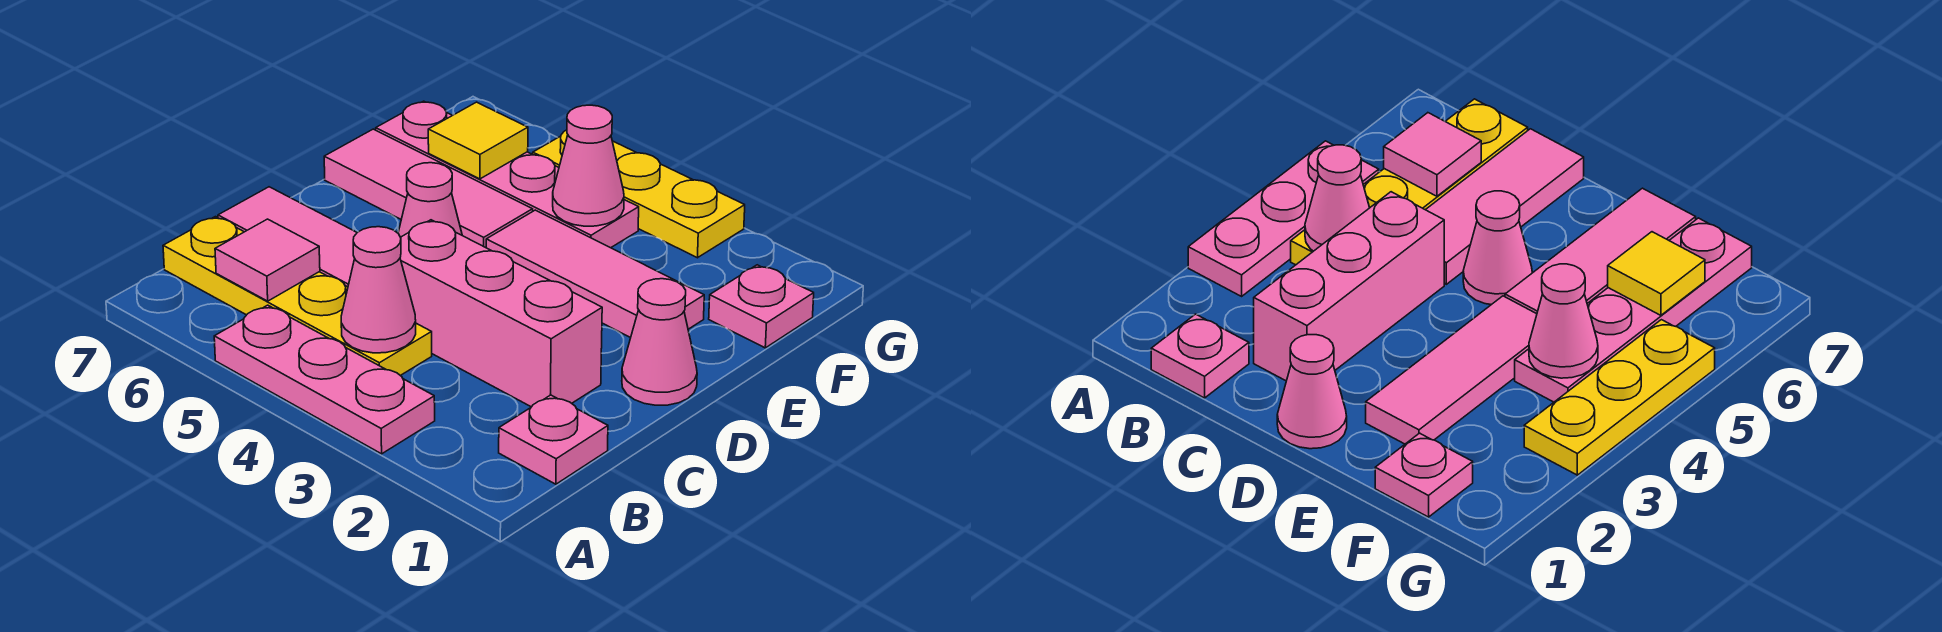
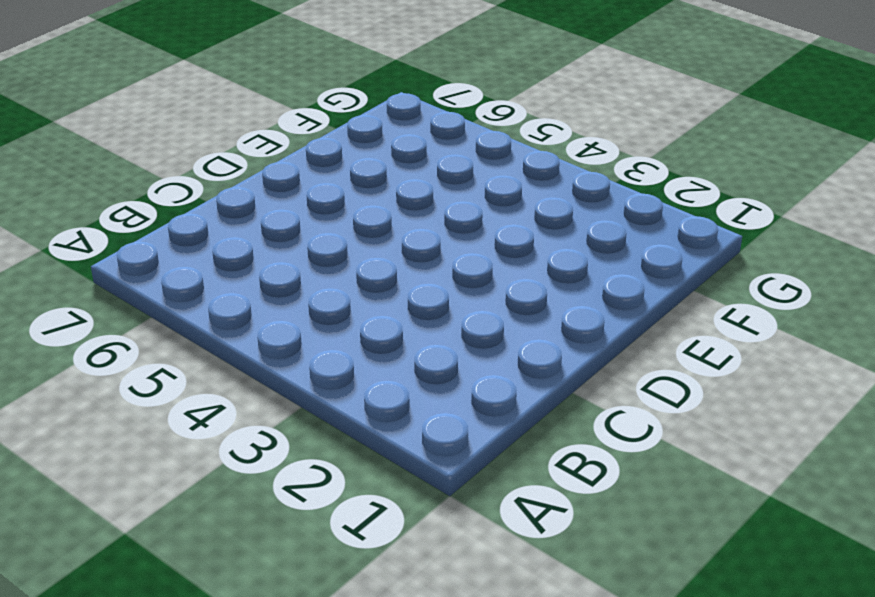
none -> pink plate A3:A5 level 1
none -> pink plate B1 level 1
none -> yellow plate B4:B7 level 1

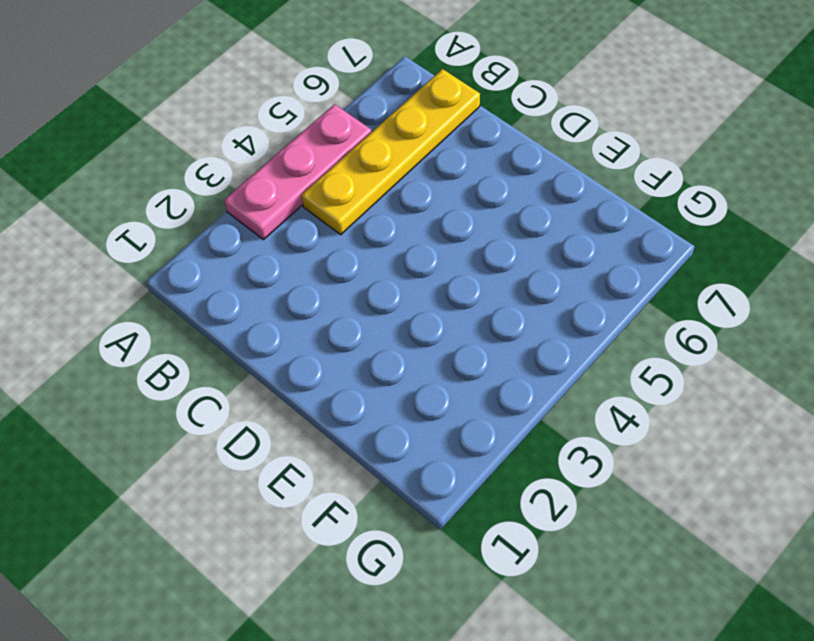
none -> pink plate B1 level 1
none -> pink brick C2:C4 level 1
none -> pink tile C5:C7 level 1

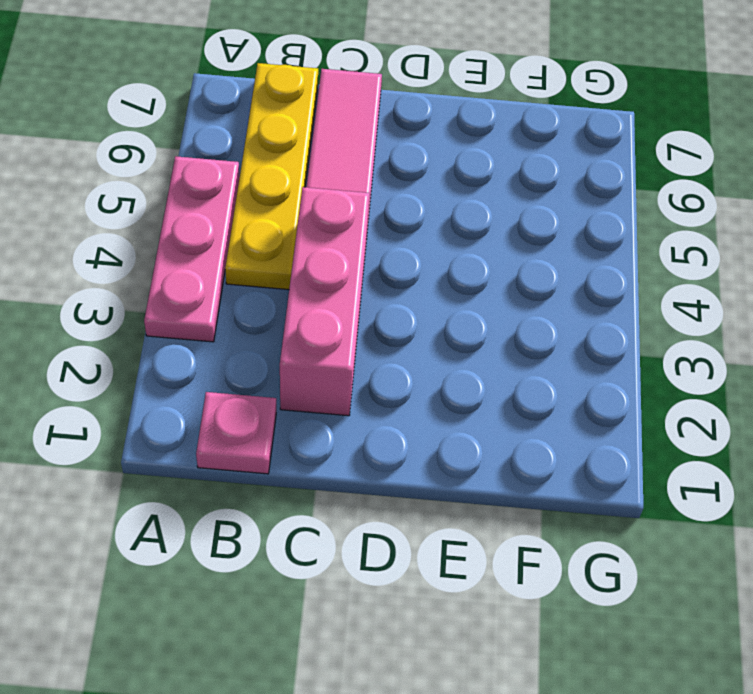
none -> pink cone D1 level 1
none -> pink cone D5 level 1
none -> pink tile E2:E4 level 1

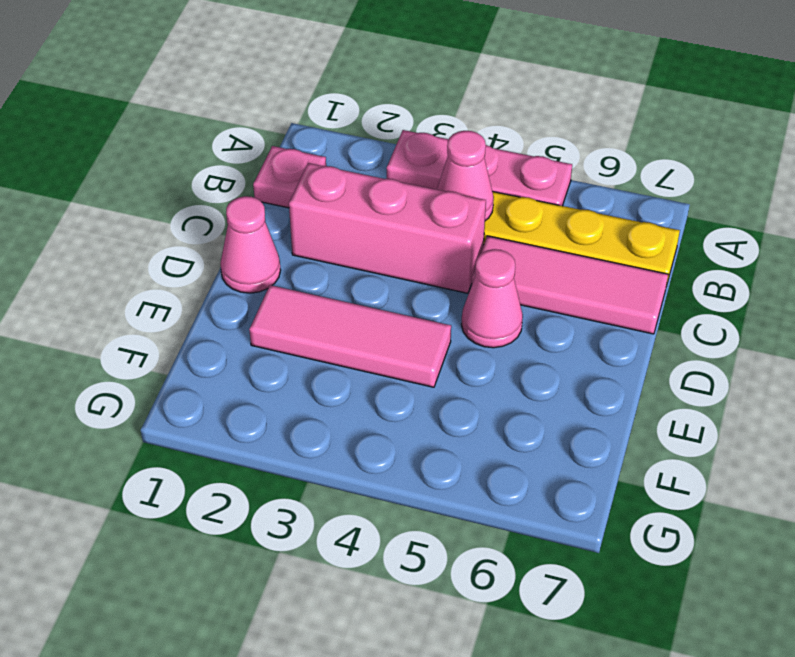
none -> pink tile E5:E7 level 1
none -> pink plate F1 level 1
none -> pink plate F4:F7 level 1

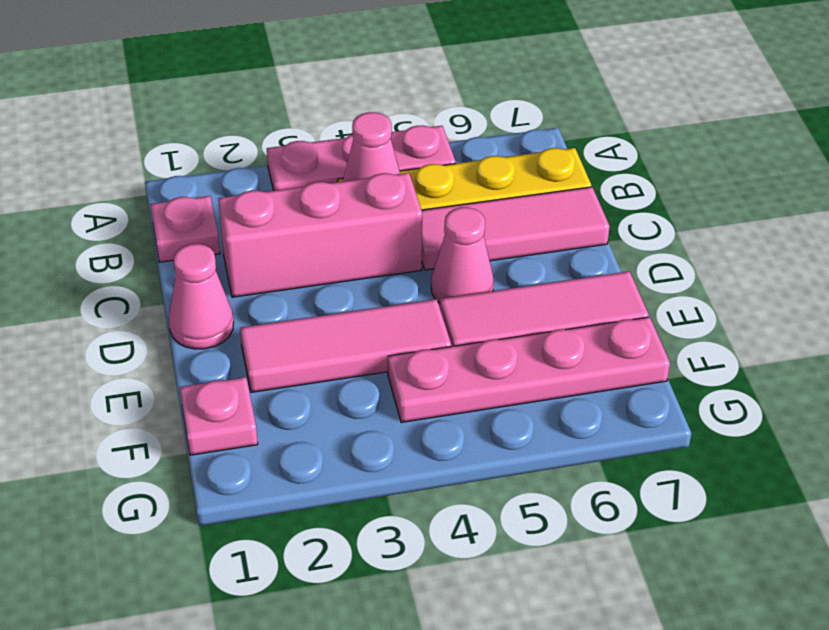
none -> yellow plate G3:G5 level 1
none -> pink tile B6 level 2
none -> pink cone F4 level 2

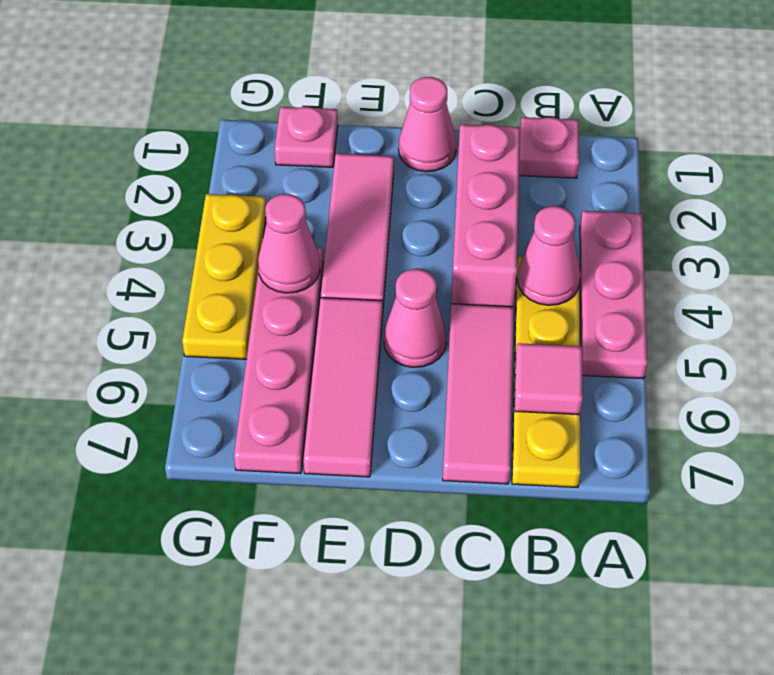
none -> yellow tile F6 level 2

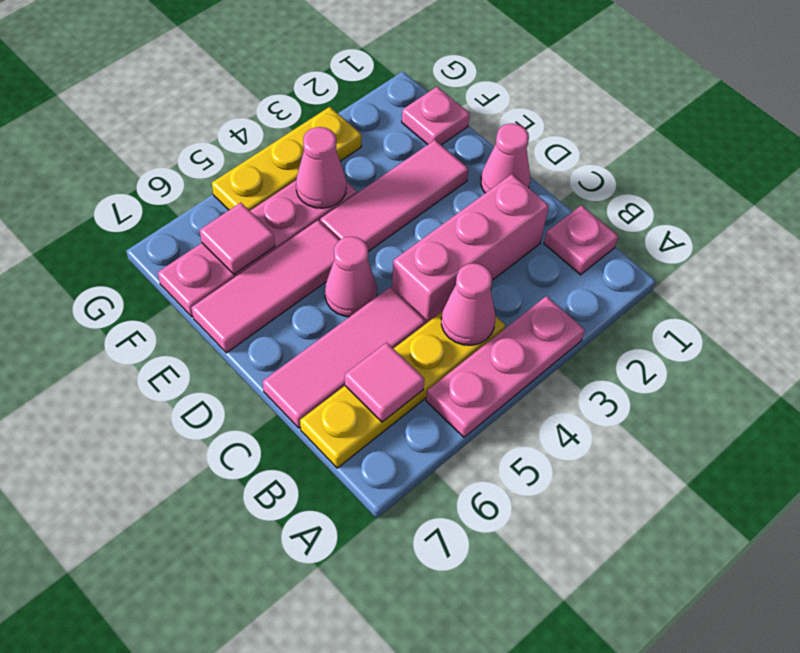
pink tile F6 level 2 -> yellow tile F6 level 2

